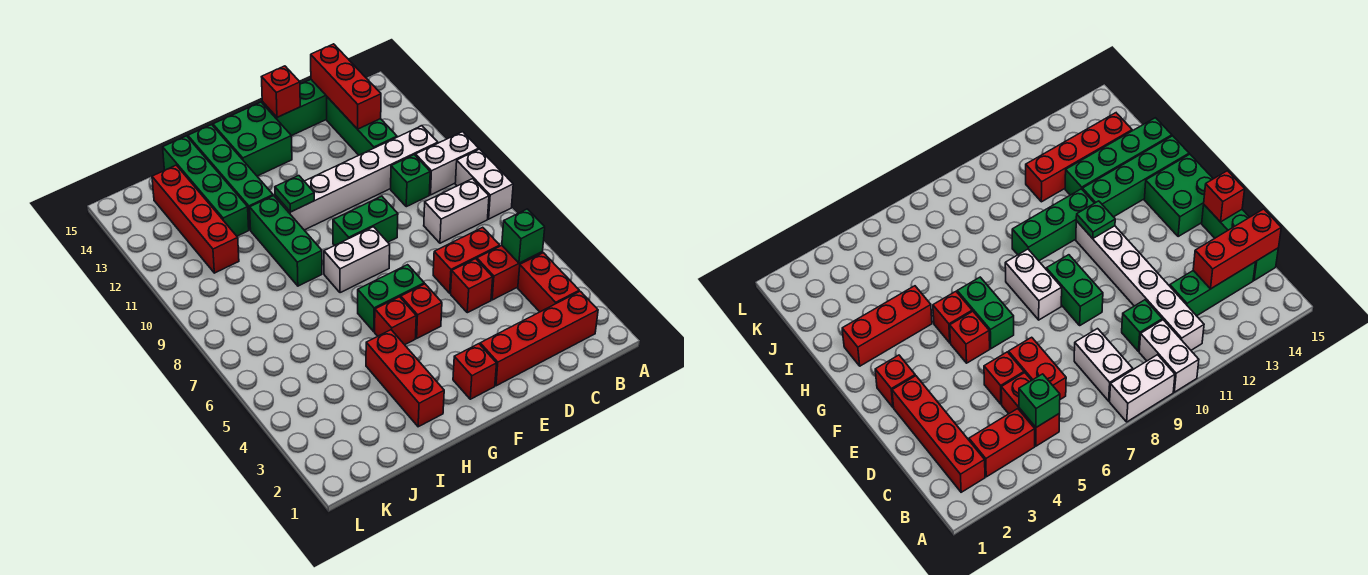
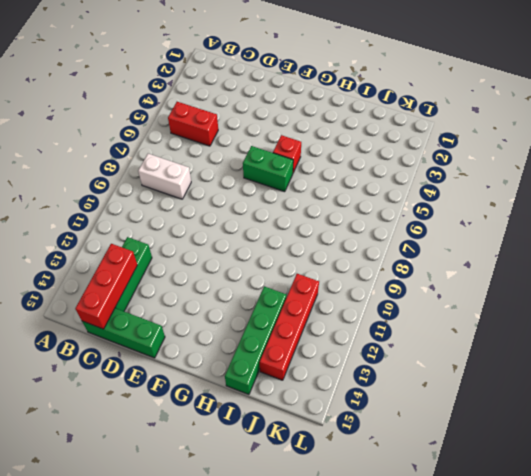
none -> white brick A8:A9 level 1
none -> white brick A10:B10 level 1
none -> red brick B2:E2 level 1

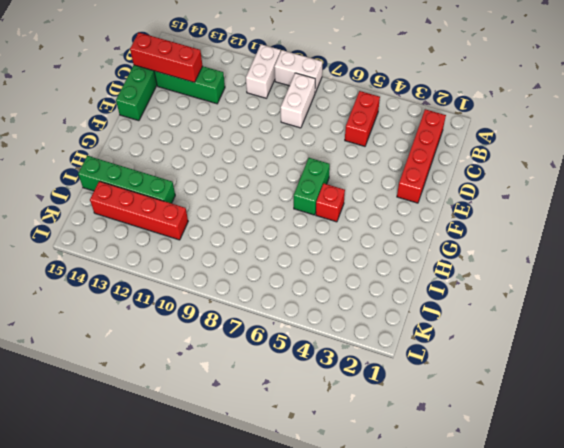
none -> red brick B3:B4 level 1
none -> white brick B11:G11 level 1
none -> red brick C6:D6 level 1

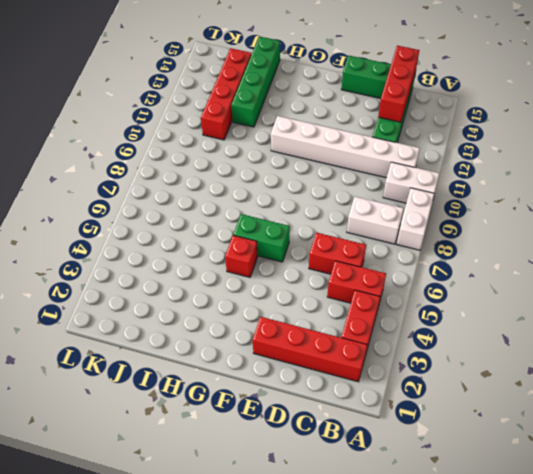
none -> green brick C10 level 1
none -> red brick D5 level 1
none -> green brick E9:F9 level 1

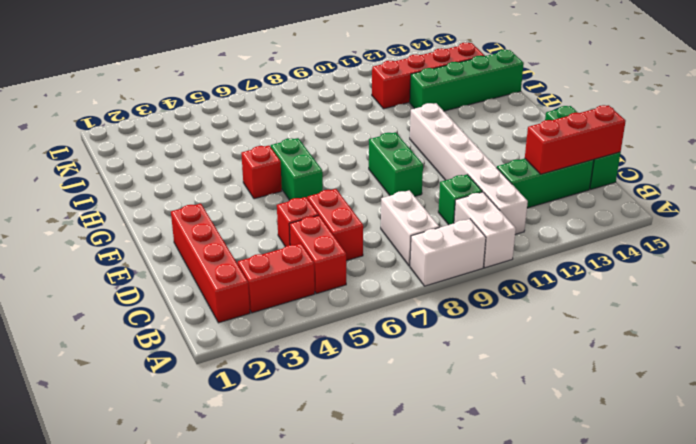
none -> red brick F2 level 1
none -> red brick F5 level 1
none -> white brick F8:G8 level 1

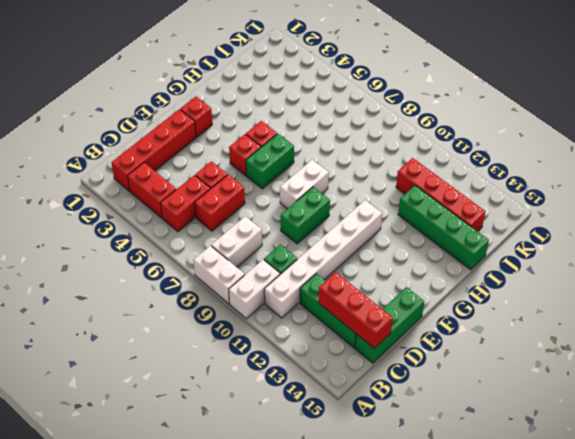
none -> green brick F14:G15 level 1
none -> red brick H2:H4 level 1
none -> green brick H9:H11 level 1

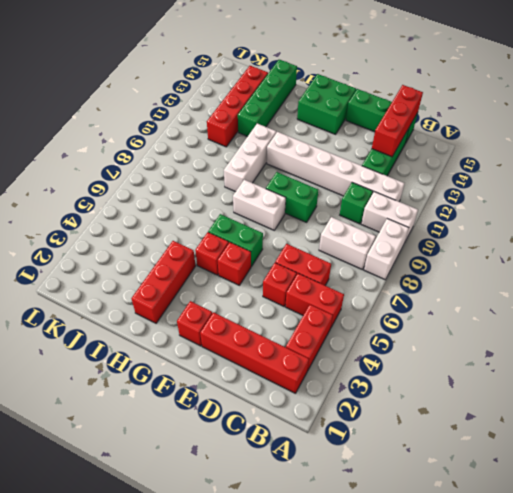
white brick H9:H11 level 1 -> green brick H9:H11 level 1
none -> green brick H12:H15 level 1
none -> green brick B5 level 2
none -> red brick E15 level 2

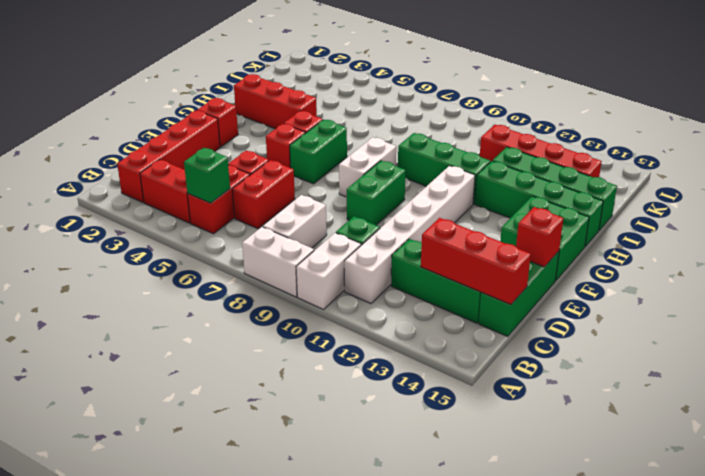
none -> green plate G11 level 2

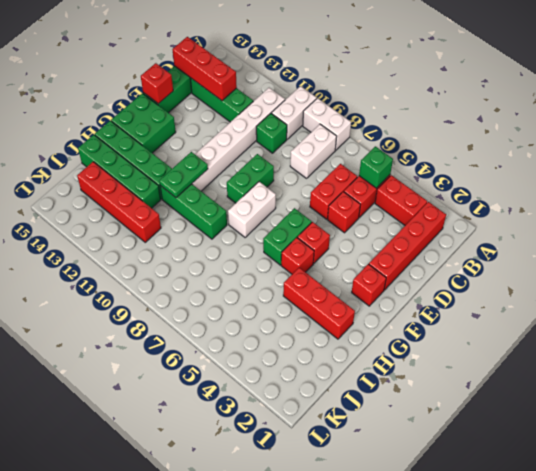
green plate G11:H11 level 2 -> green plate G11 level 2

